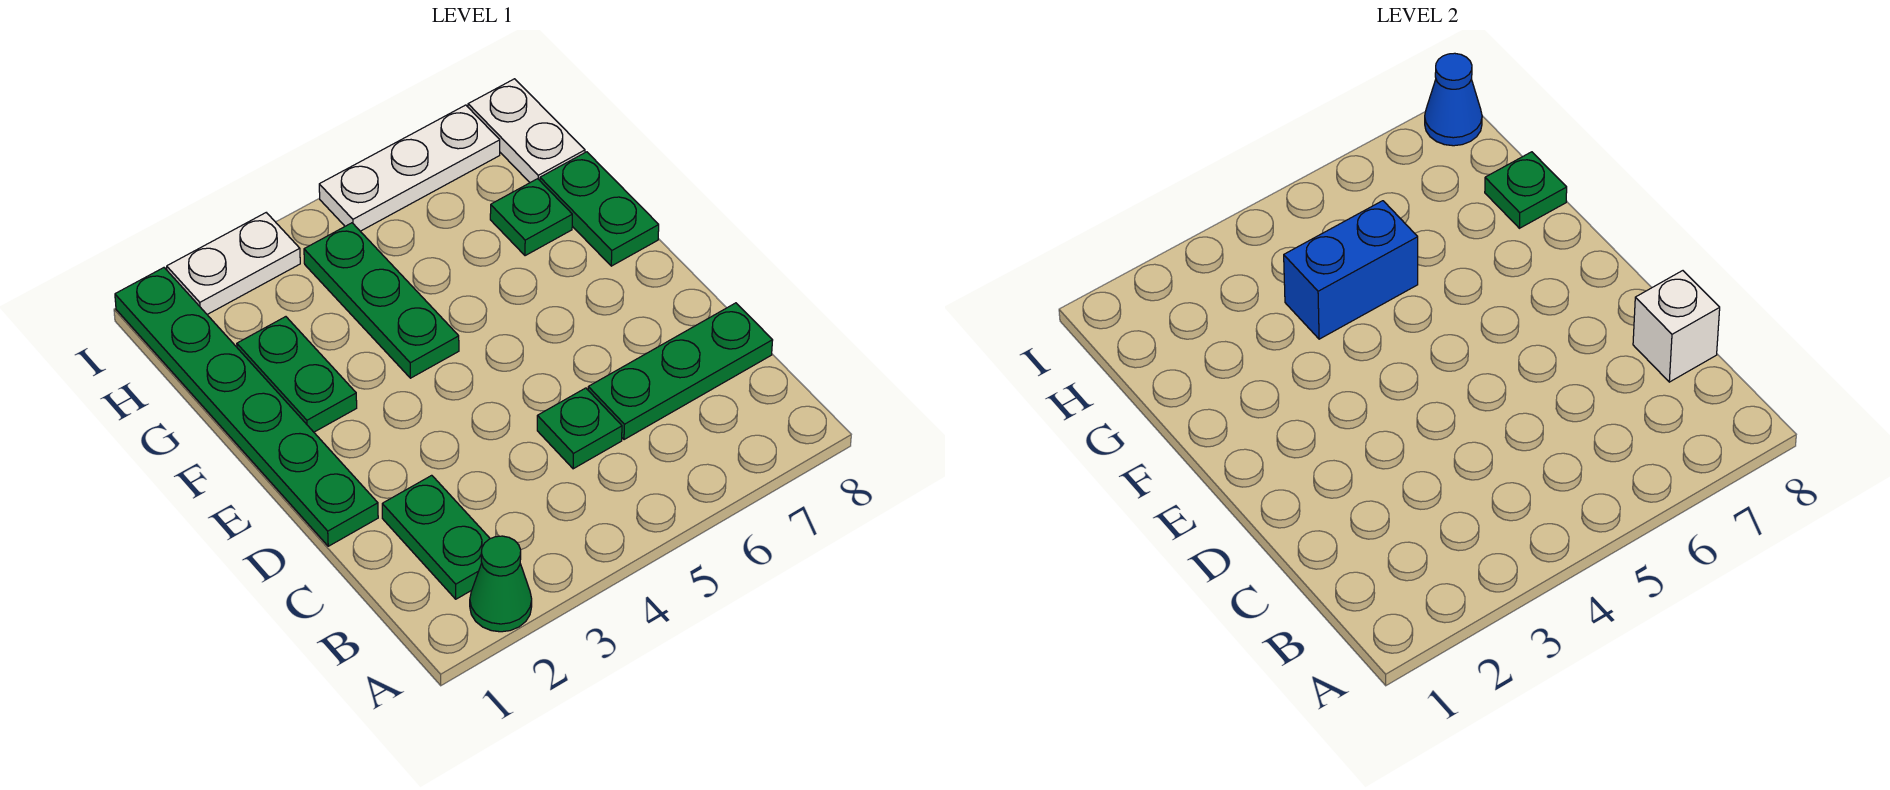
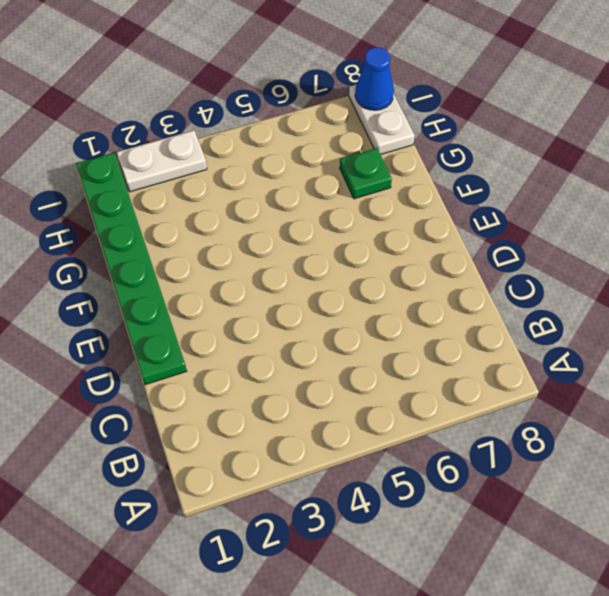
none -> green cone A2 level 1
none -> green plate B2:C2 level 1
none -> green plate C5 level 1

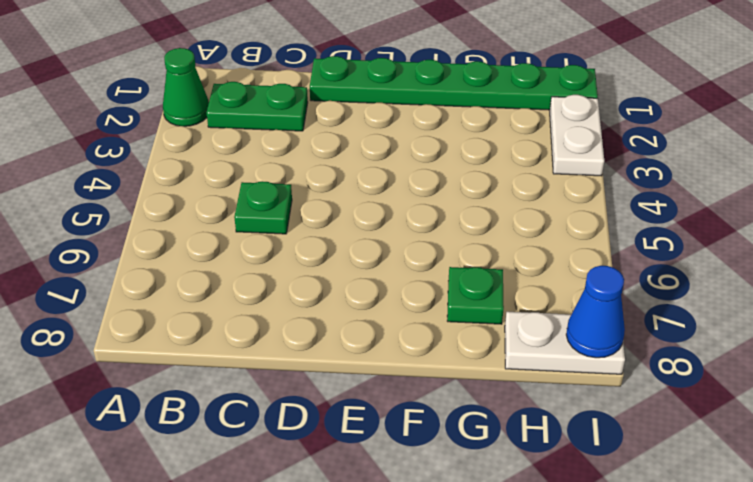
none -> green plate C6:C8 level 1
none -> green plate F2:G2 level 1
none -> green plate F4:H4 level 1

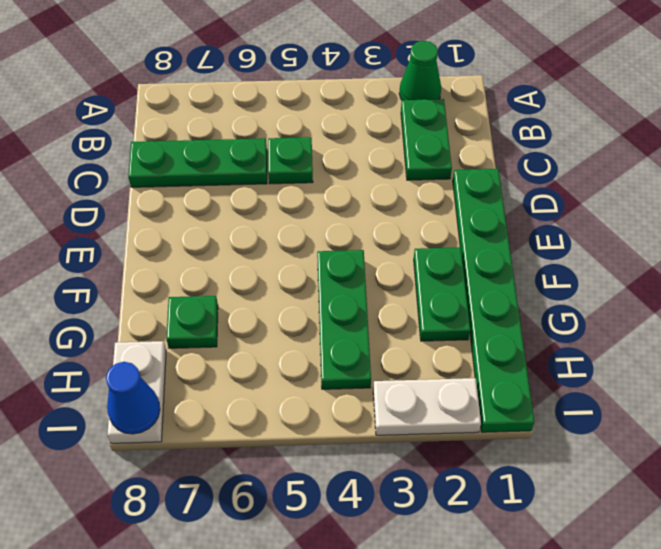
none -> green plate F8:G8 level 1
none -> white plate I5:I7 level 1
none -> white brick C8 level 2

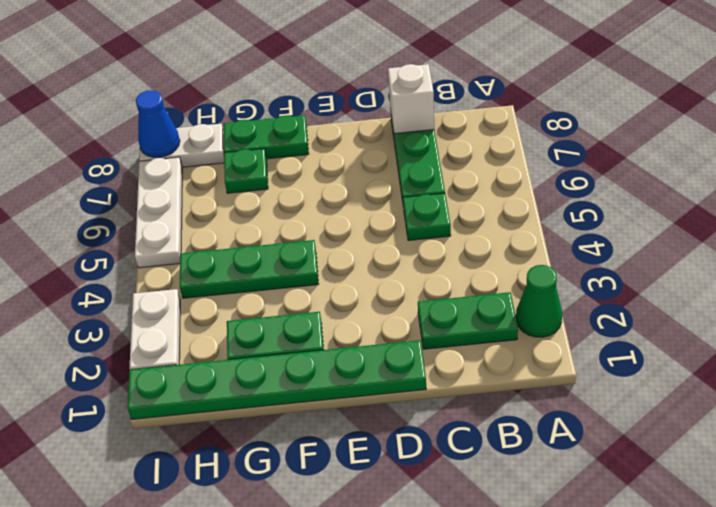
none -> blue brick G4:G5 level 2
none -> green plate G8 level 2

